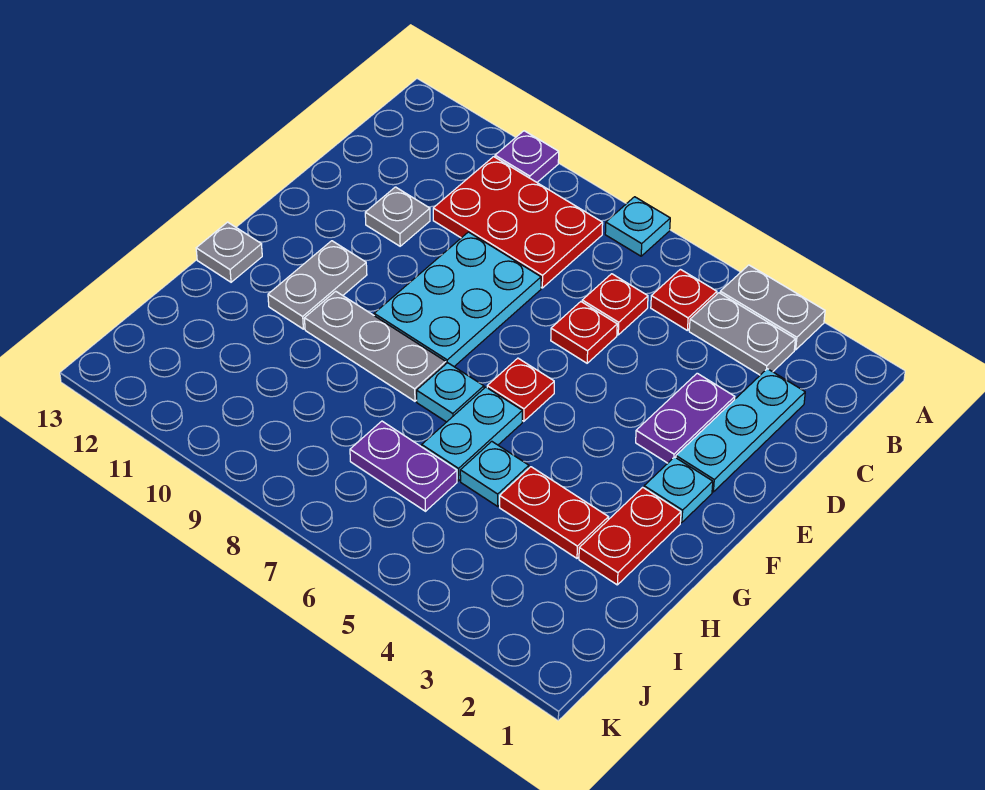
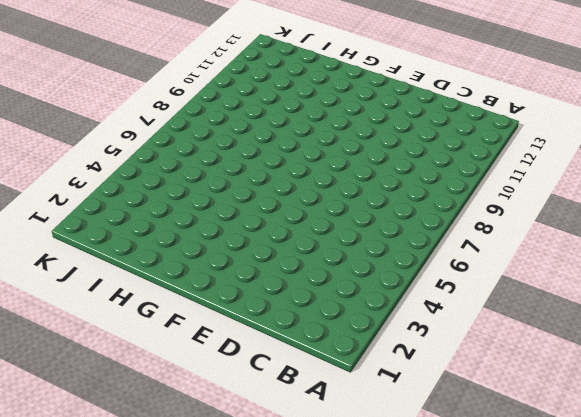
none -> grey plate A3:A4 level 1
none -> cyan plate A7 level 1
none -> purple plate A10 level 1

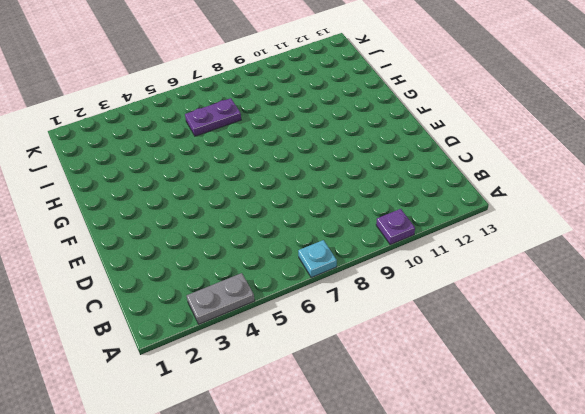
none -> grey plate B3:B4 level 1
none -> red plate B5 level 1
none -> red plate B8:C10 level 1

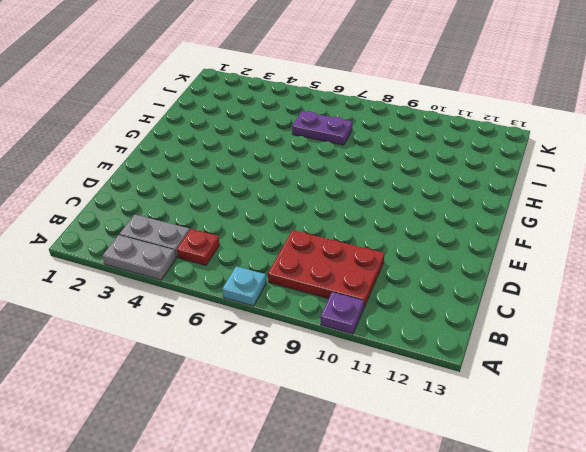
none -> cyan plate C2:E2 level 1
none -> red plate C6 level 1
none -> purple plate D3:E3 level 1

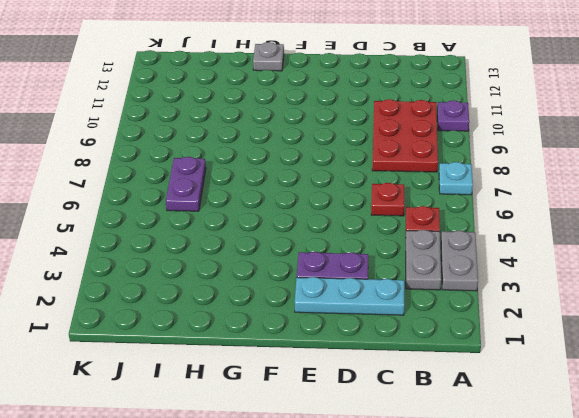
none -> red plate D6 level 1
none -> cyan plate D8:F9 level 1
none -> grey plate D11 level 1

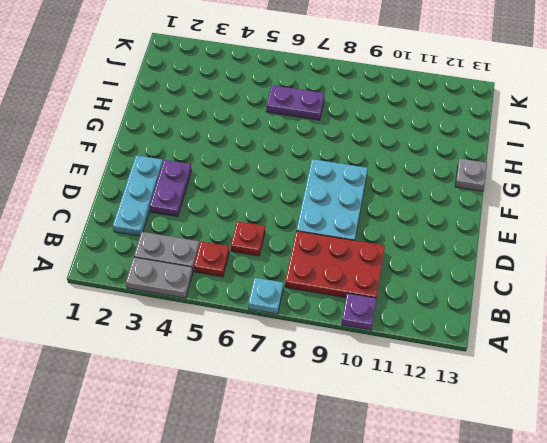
none -> red plate D6 level 1
none -> grey plate D11 level 1
none -> cyan plate F2 level 1

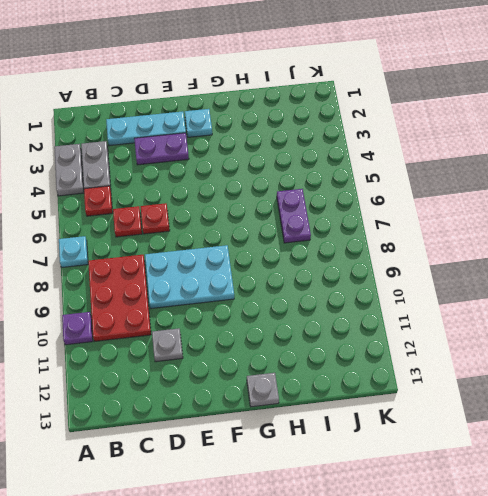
none -> red plate F6 level 1
none -> grey plate F11:G11 level 1
none -> red plate G2:H2 level 1

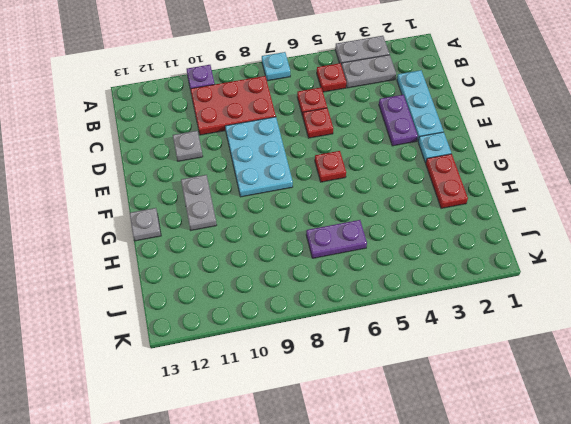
none -> cyan plate G6:H6 level 1
none -> cyan plate G7 level 1
none -> grey plate G8:G10 level 1

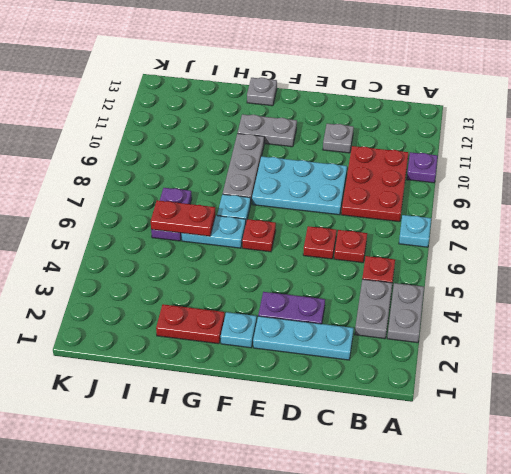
red plate H6:I6 level 2 -> red plate H3:H4 level 1
none -> cyan plate H5 level 1

